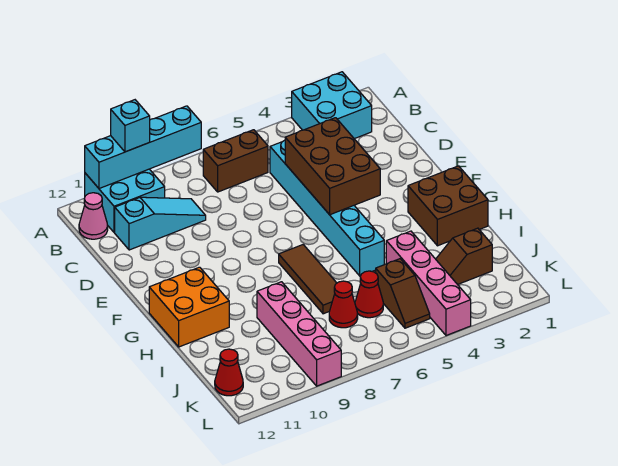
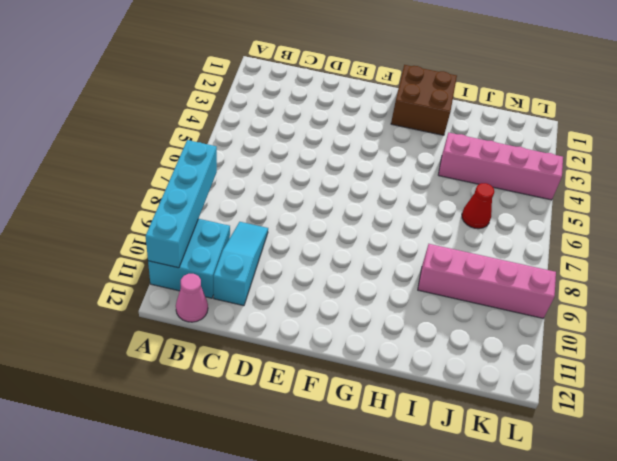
none -> cyan brick A2:B3 level 1
none -> brown brick B6:B7 level 1
none -> cyan brick C5:H5 level 1

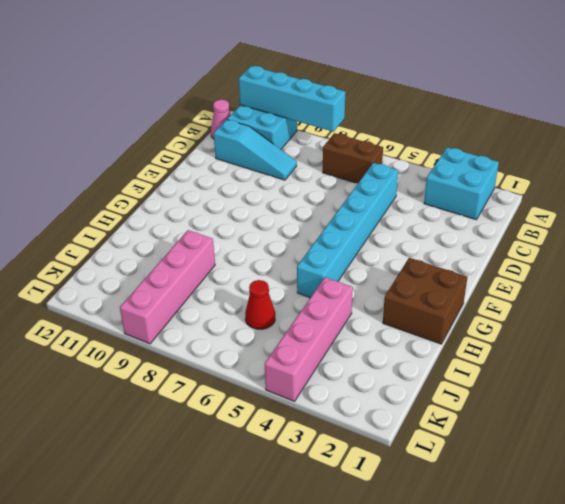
none -> brown tile G7:I7 level 1
none -> orange brick G11:H12 level 1
none -> brown slope J2:J3 level 1 top 2

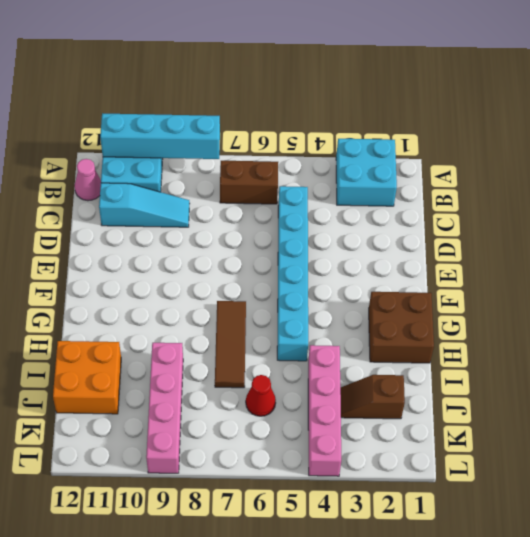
orange brick I11:J12 level 1 -> orange brick G11:H12 level 1
none -> brown slope J5:K5 level 1 top J
none -> red cone J7 level 1
none -> red cone K12 level 1

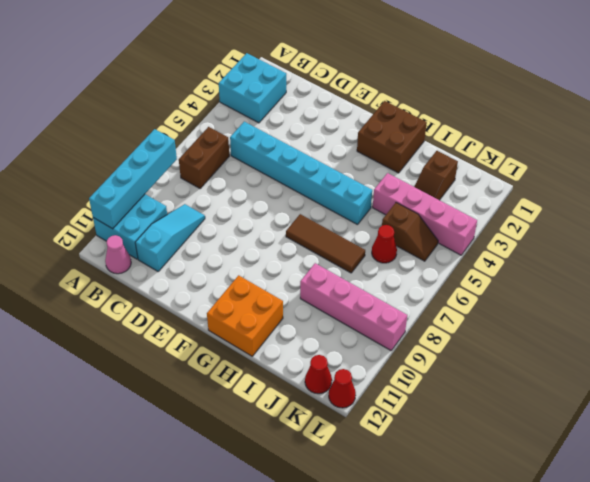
red cone L12 level 1 -> red cone J7 level 1
none -> brown brick D4:F5 level 2
none -> cyan brick A10 level 3

